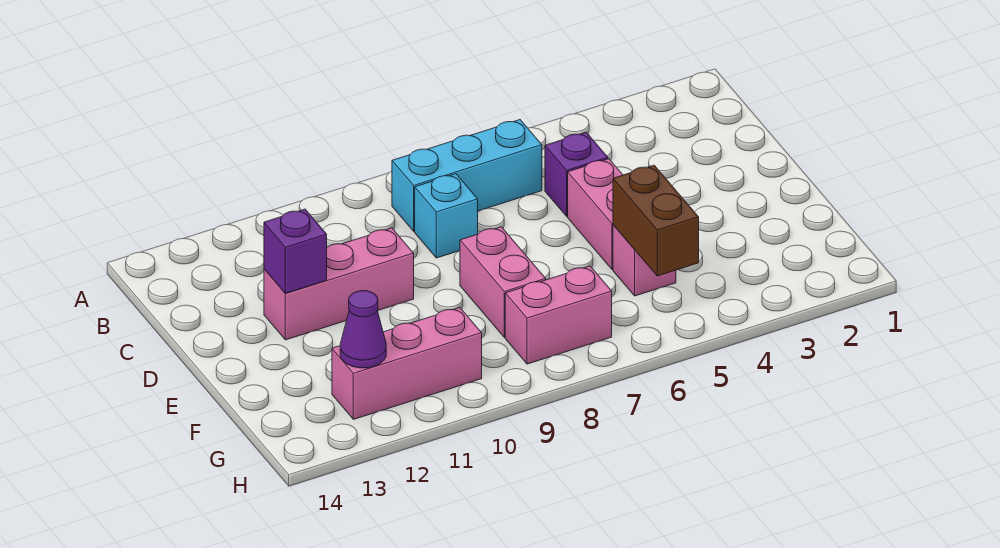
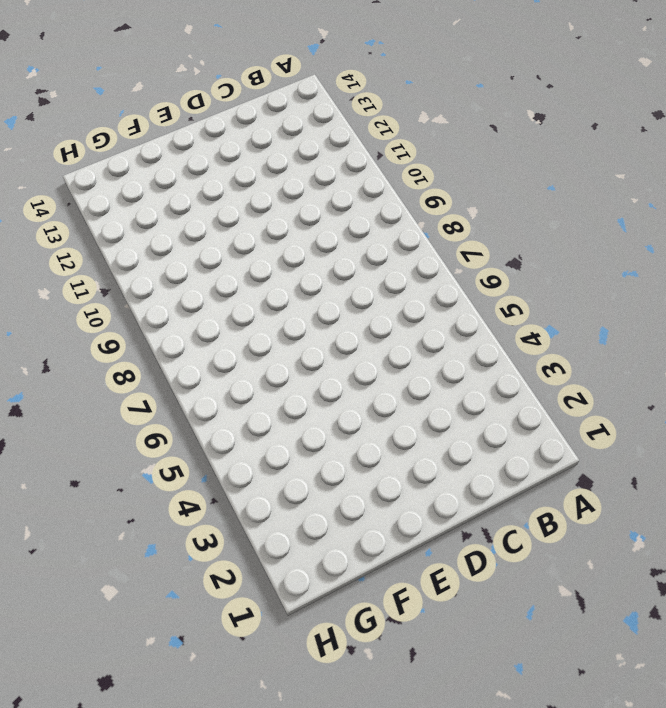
none -> cyan brick B6:B8 level 1
none -> purple brick C5 level 1
none -> cyan brick C8 level 1

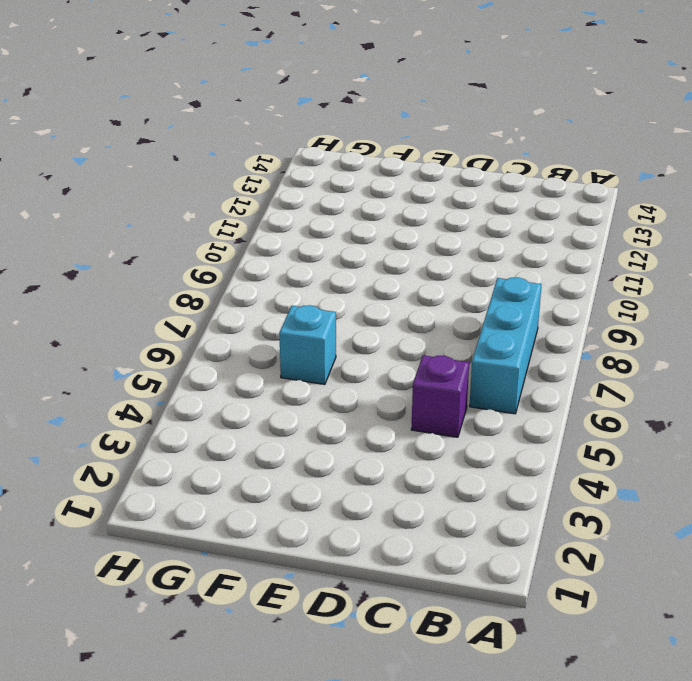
cyan brick F6 level 1 -> cyan brick C8 level 1
none -> pink brick D5:E5 level 1
none -> pink brick D10:D12 level 1
none -> pink brick E8:F8 level 1

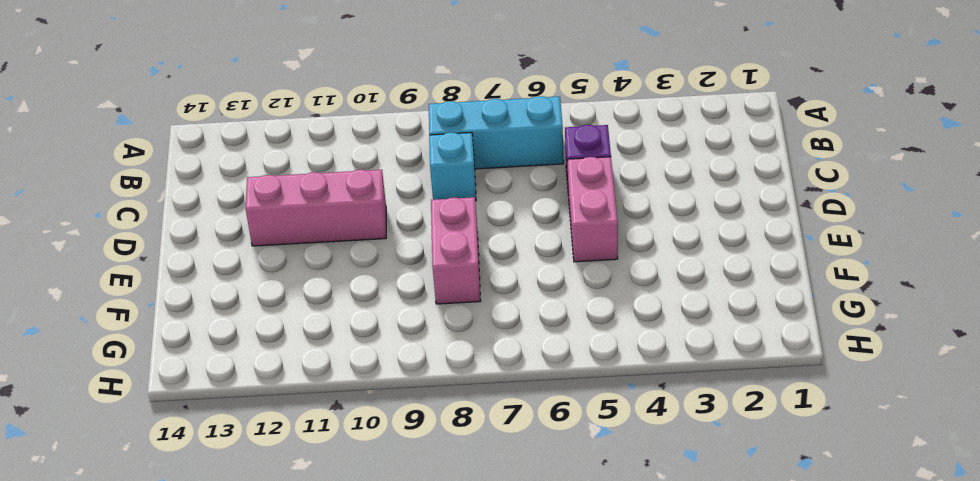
none -> pink brick F5 level 1
none -> pink brick G7:G8 level 1
none -> pink brick G10:G12 level 1

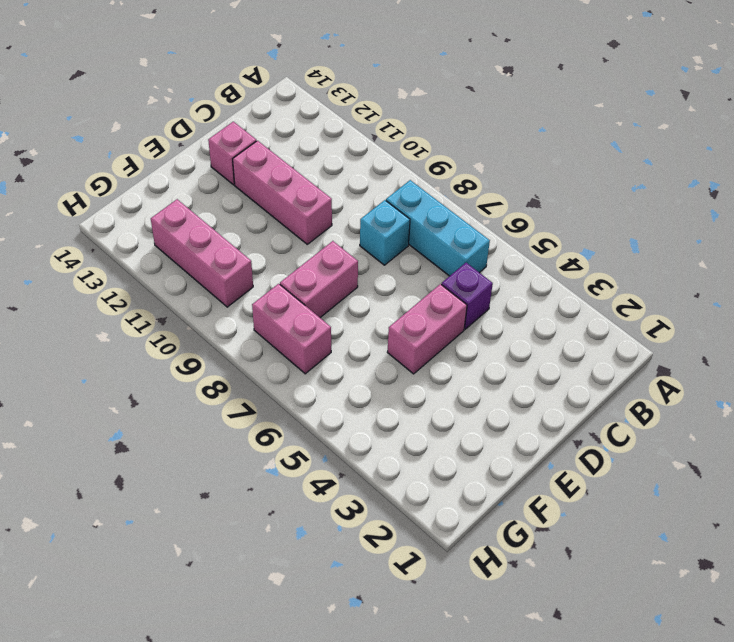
pink brick D13 level 1 -> pink brick F5 level 1
none -> purple brick D12 level 2
none -> brown brick F5:G5 level 2
none -> purple cone G12 level 2

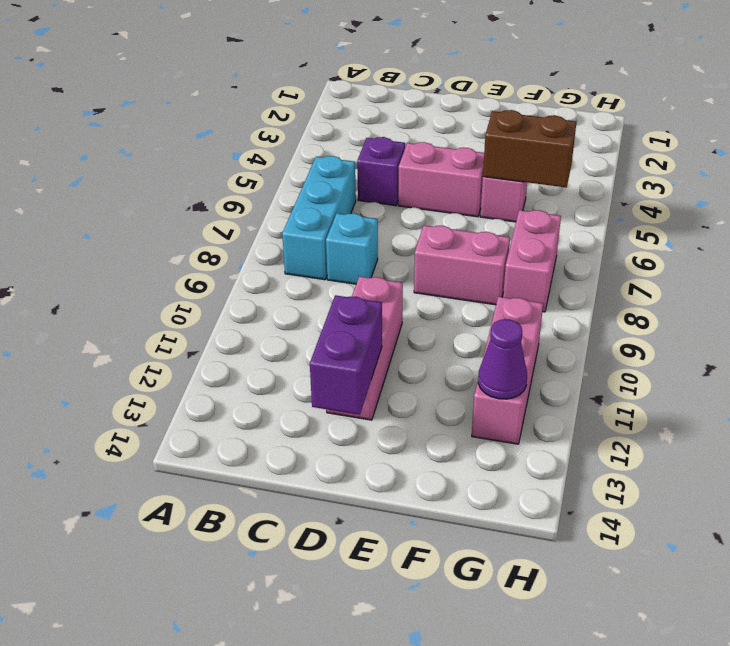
purple brick D12:D13 level 2 -> purple brick D12 level 2

